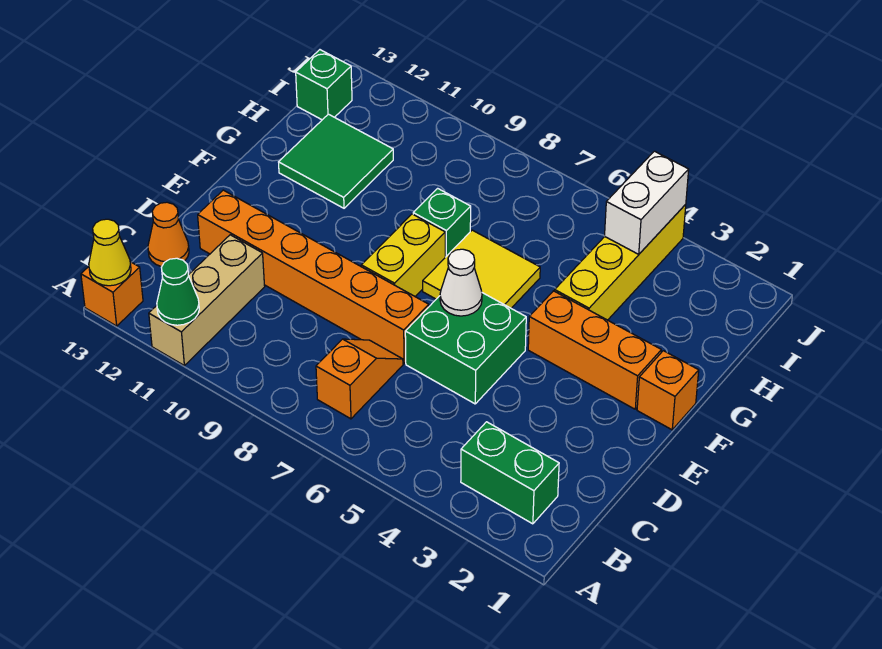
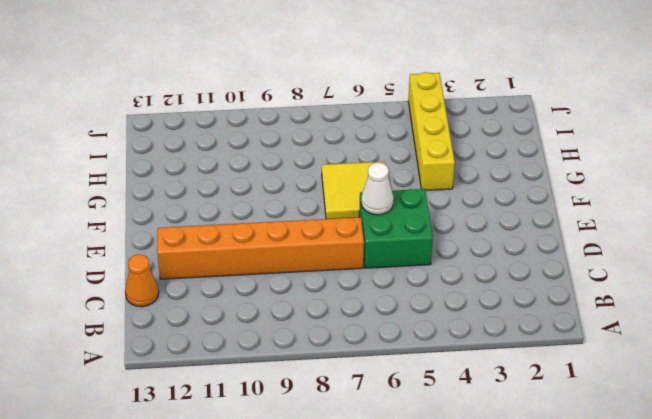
none -> tan brick A11:C11 level 1
none -> orange brick A13 level 1
none -> green brick B2:B3 level 1

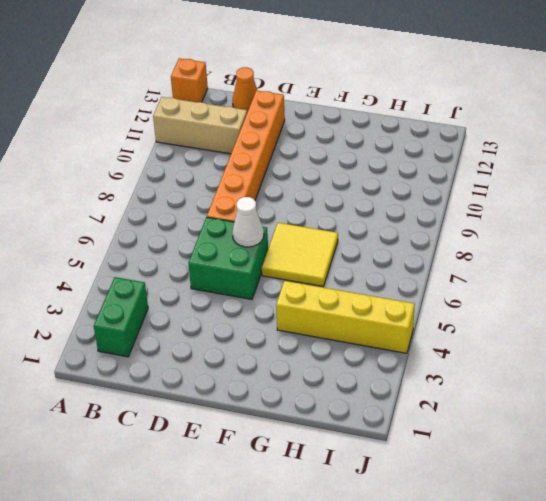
none -> orange slope B7:C7 level 1 top B
none -> yellow brick E8:F8 level 1
none -> orange brick F1 level 1

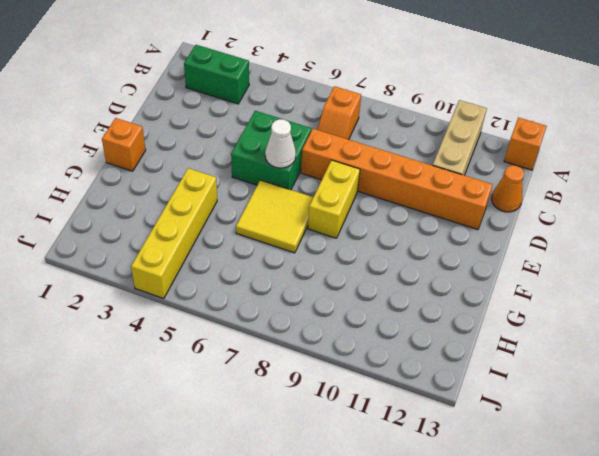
none -> orange brick F2:F4 level 1
none -> green brick G8 level 1
none -> green tile G11:H12 level 1

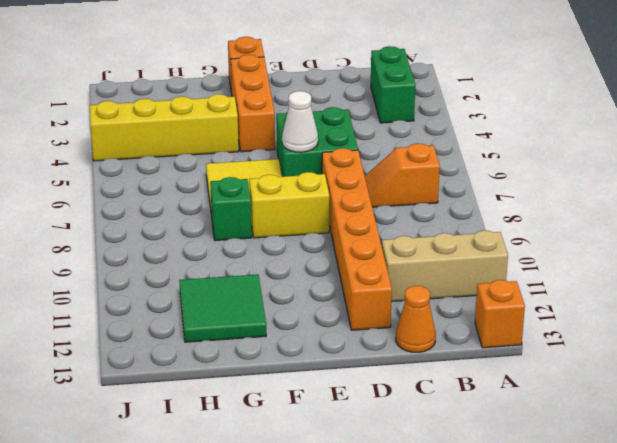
none -> green brick I13 level 1
none -> green cone A11 level 2
none -> yellow cone A13 level 2

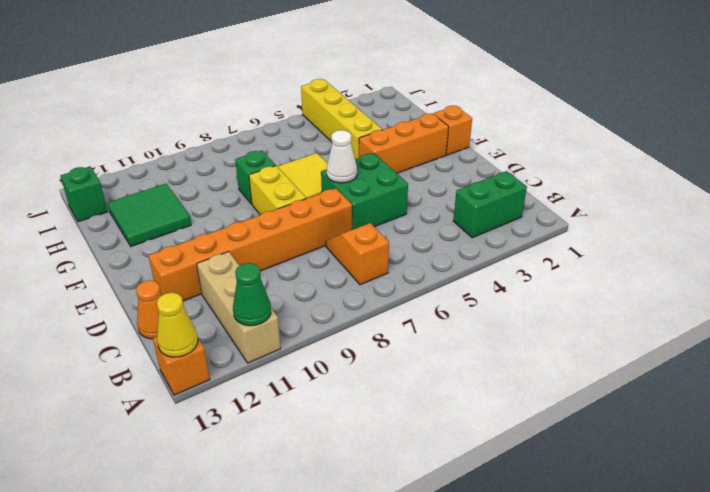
none -> white brick I4:J4 level 2

